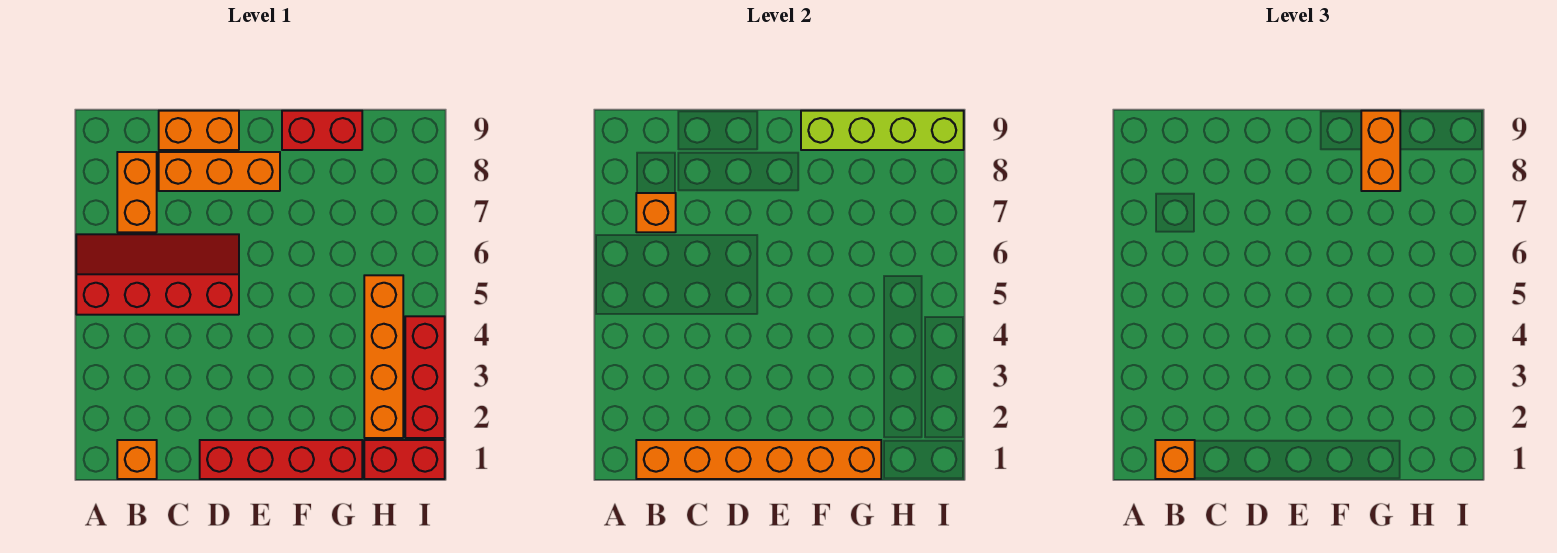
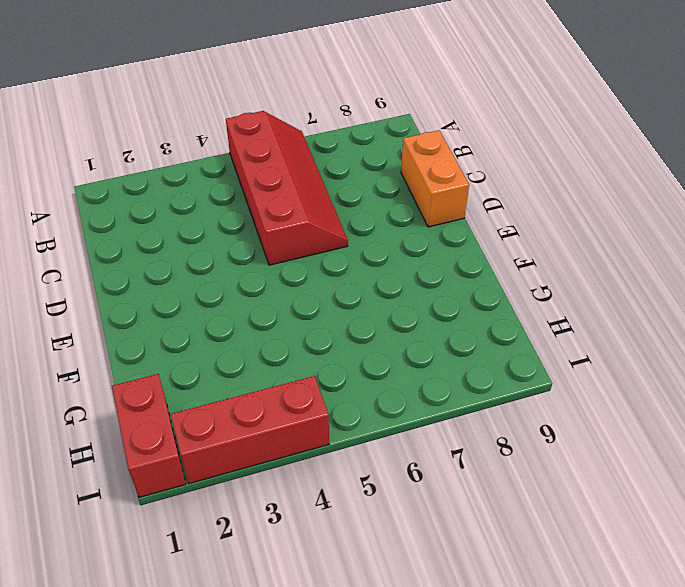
none -> orange brick B1 level 1
none -> orange brick B7:B8 level 1
none -> orange brick C8:E8 level 1

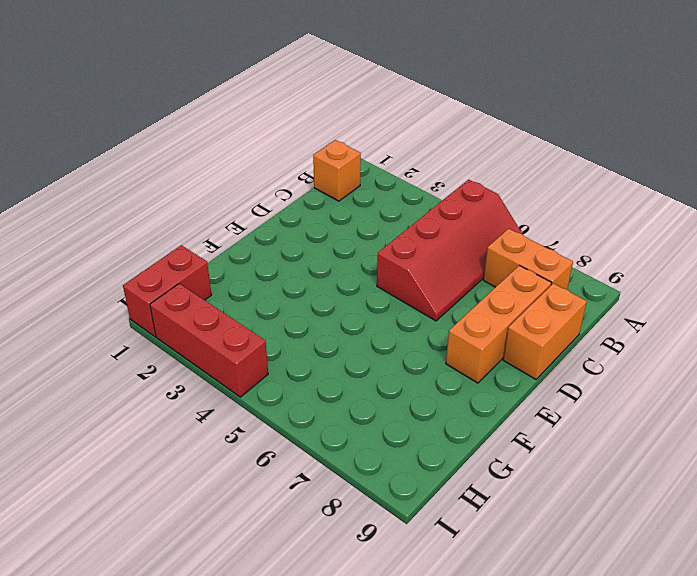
none -> red brick D1:G1 level 1
none -> red brick F9:G9 level 1
none -> orange brick H2:H5 level 1

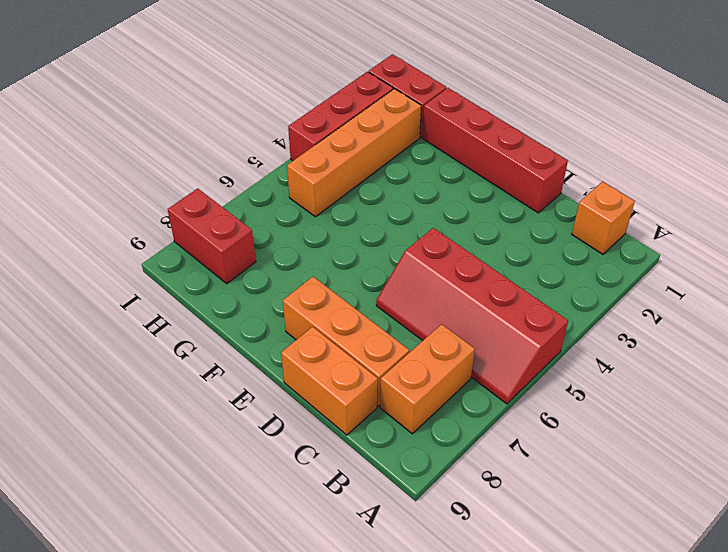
red brick H8:I8 level 1 -> red brick F9:G9 level 1
none -> orange brick B1:G1 level 2
none -> orange brick B7 level 2
none -> lime brick F9:I9 level 2

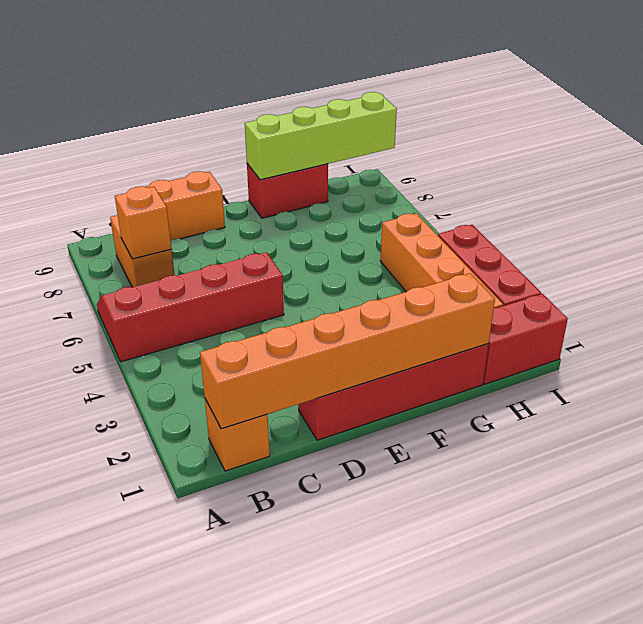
none -> orange brick C8:E8 level 1
none -> orange brick B1 level 3
none -> orange brick G8:G9 level 3

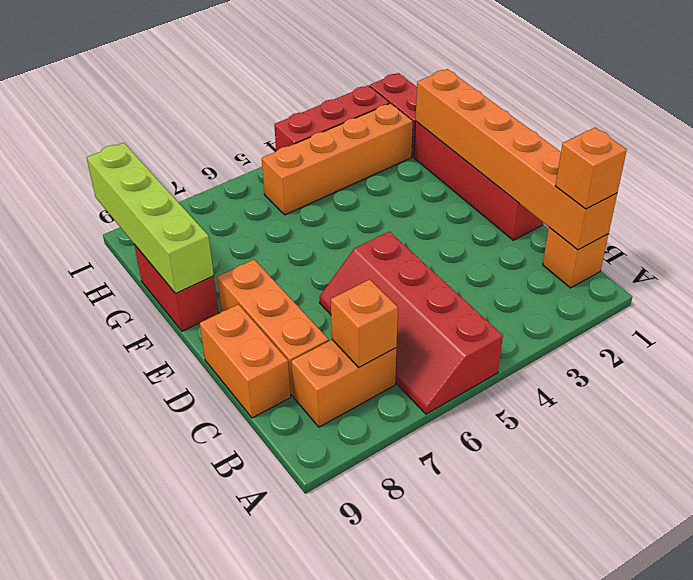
none -> orange brick G8:G9 level 3

